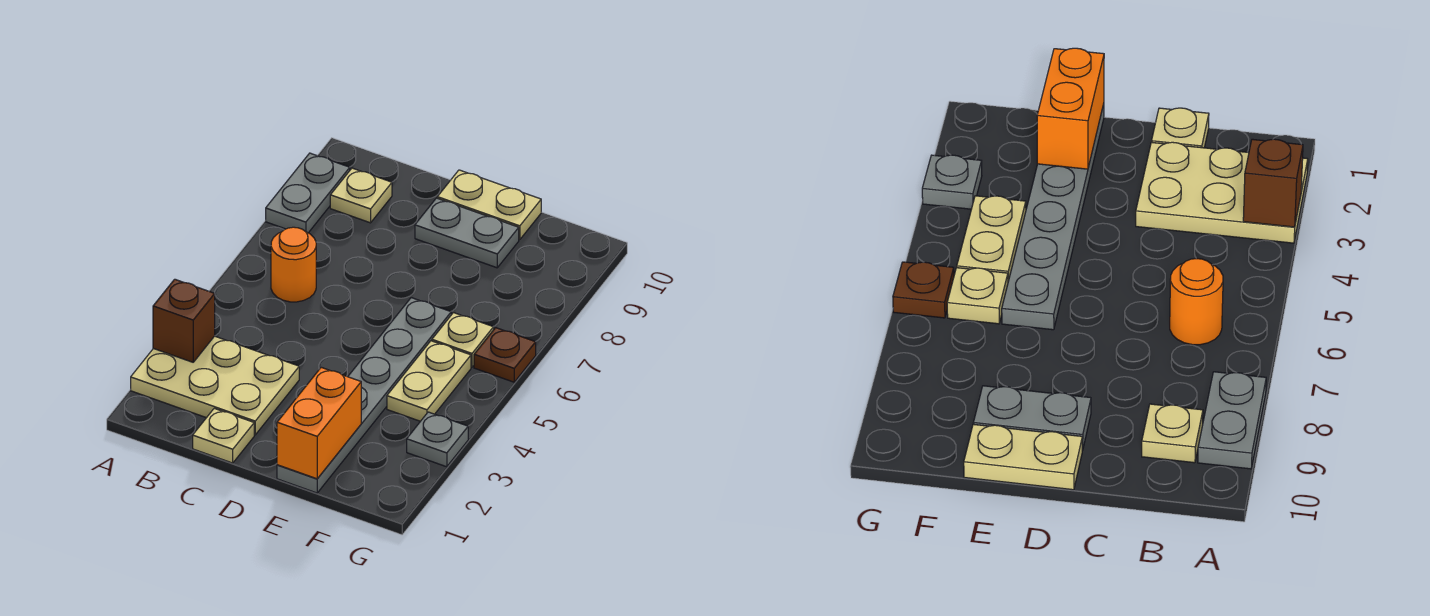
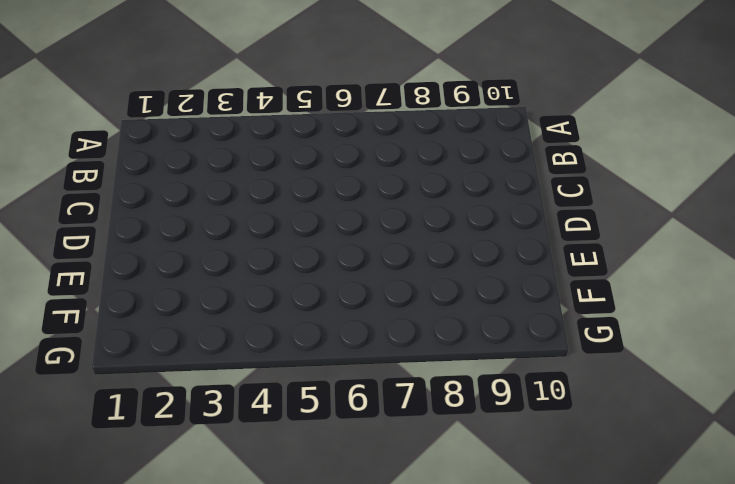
none -> tan plate A2:C3 level 1
none -> grey plate A8:A9 level 1
none -> orange round brick B6 level 1

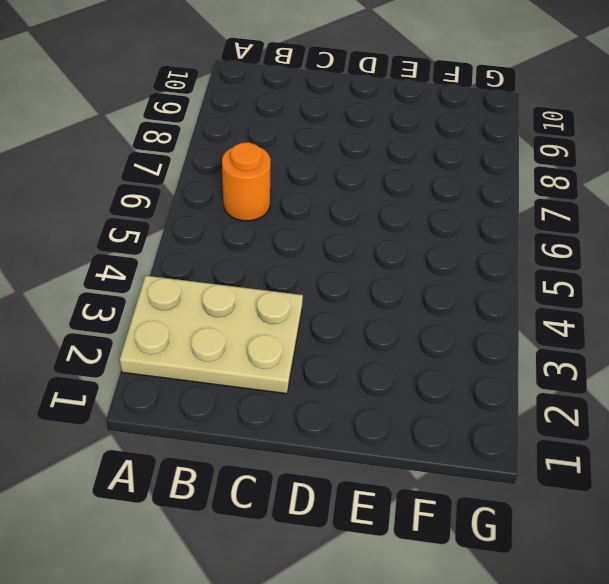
none -> grey plate A8:A9 level 1
none -> tan plate B9 level 1
none -> tan plate C1 level 1

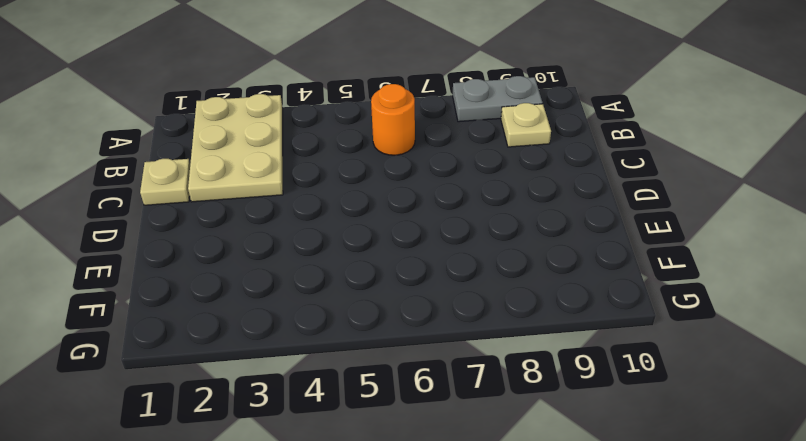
none -> grey plate D9:E9 level 1
none -> tan plate D10:E10 level 1
none -> grey plate E1:E6 level 1

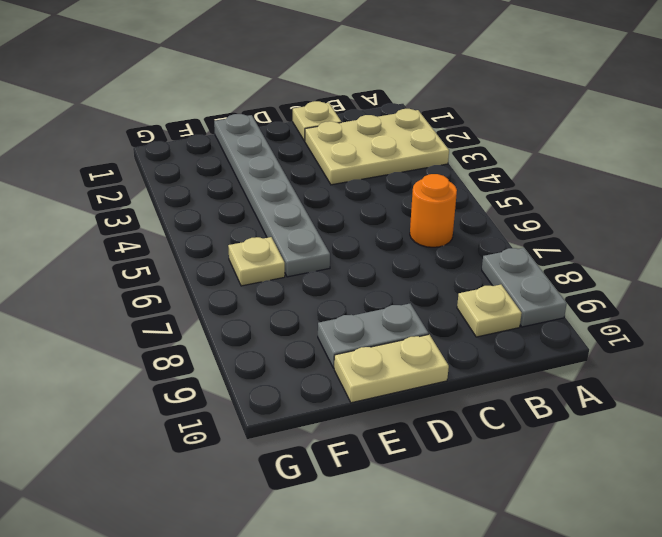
none -> tan plate F4:F5 level 1
none -> grey plate G3 level 1
none -> brown plate G6 level 1

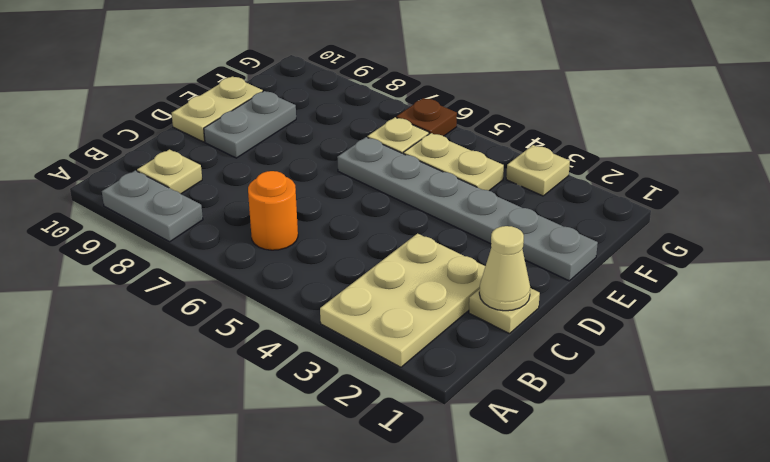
tan cone C1 level 2 -> none
tan plate G3 level 1 -> grey plate G3 level 1
none -> brown brick A3 level 2
none -> orange brick E1:E2 level 2

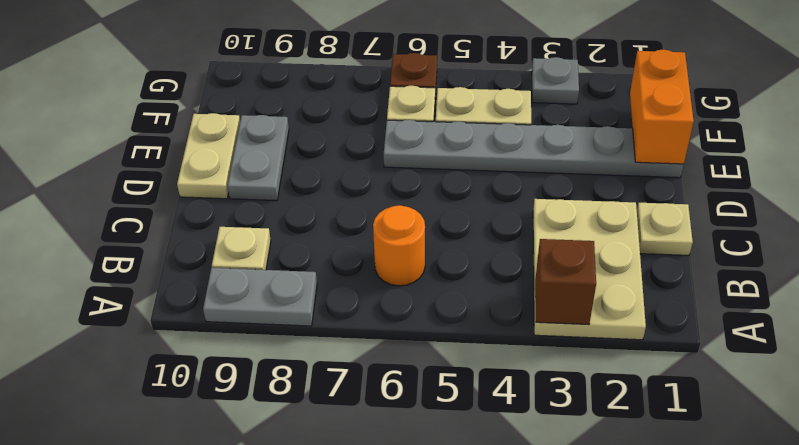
orange brick E1:F1 level 2 -> orange brick E1:E2 level 2

